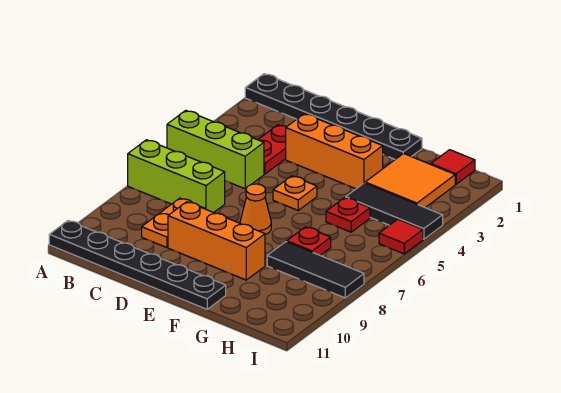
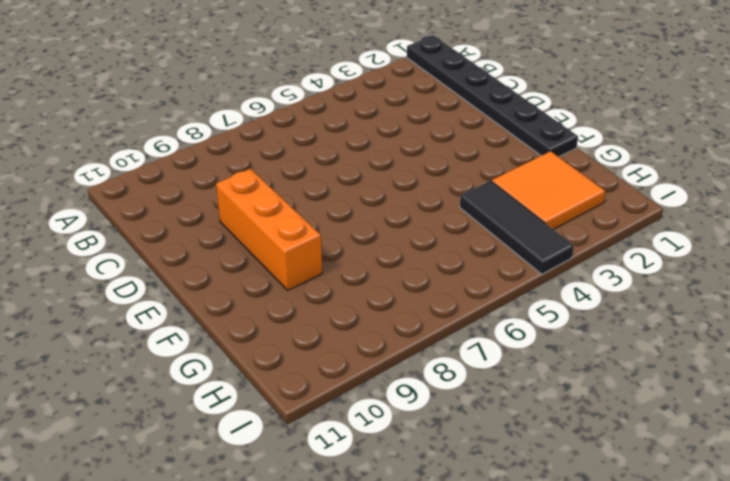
none -> lime brick A5:C5 level 1
none -> lime brick A7:C7 level 1
none -> black plate A11:F11 level 1

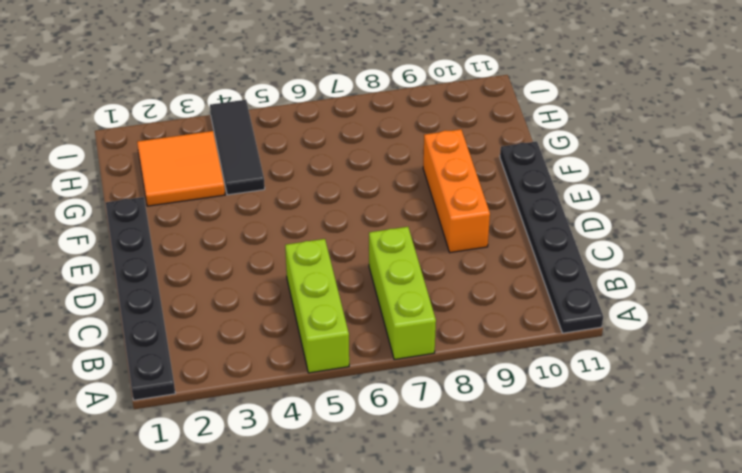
none -> red plate C3:C4 level 1
none -> orange plate C8:C9 level 1
none -> orange brick D3:F3 level 1

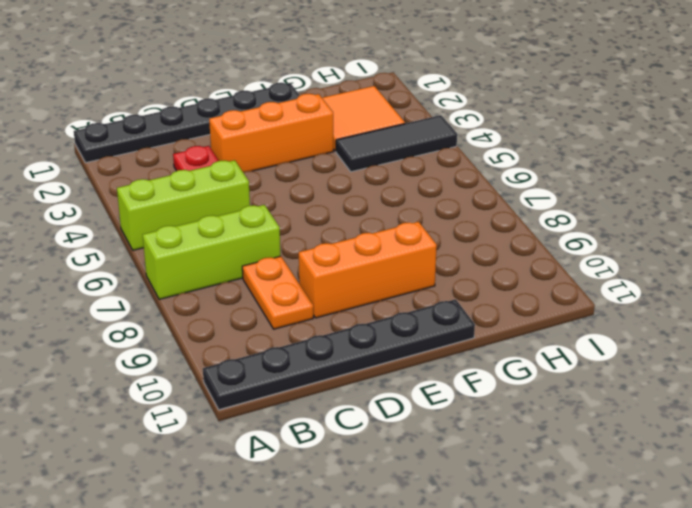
none -> orange plate E5 level 1
none -> orange cone E7 level 1
none -> red plate G5 level 1

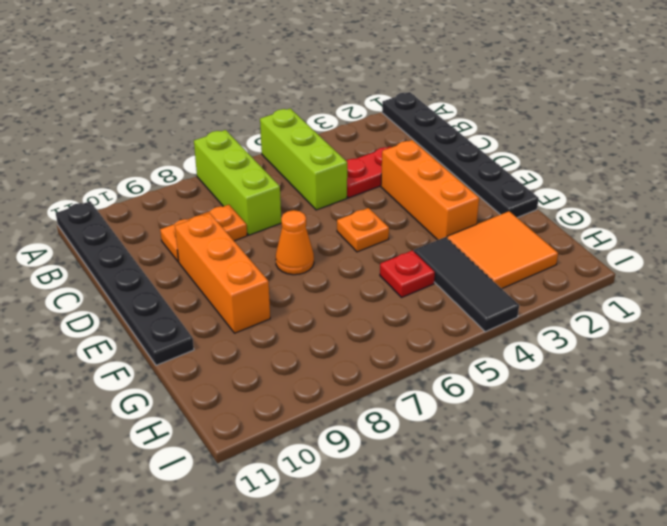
none -> red plate G7 level 1
none -> black tile G8:I8 level 1
none -> red tile H1 level 1

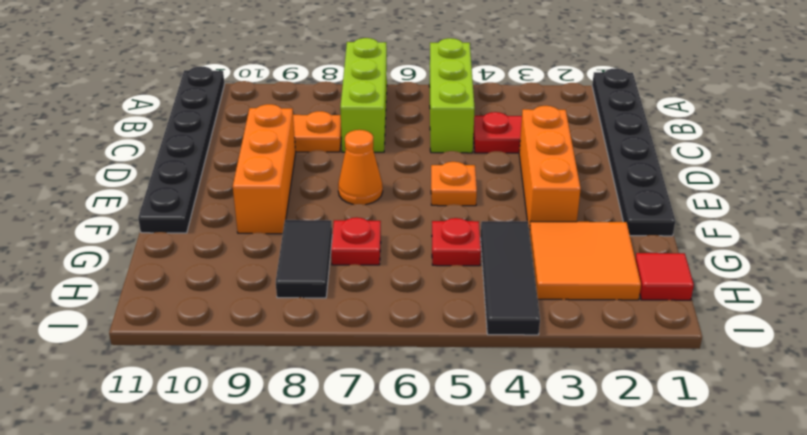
black tile G8:H8 level 1 -> black tile G8:I8 level 1
none -> red tile I5 level 1

